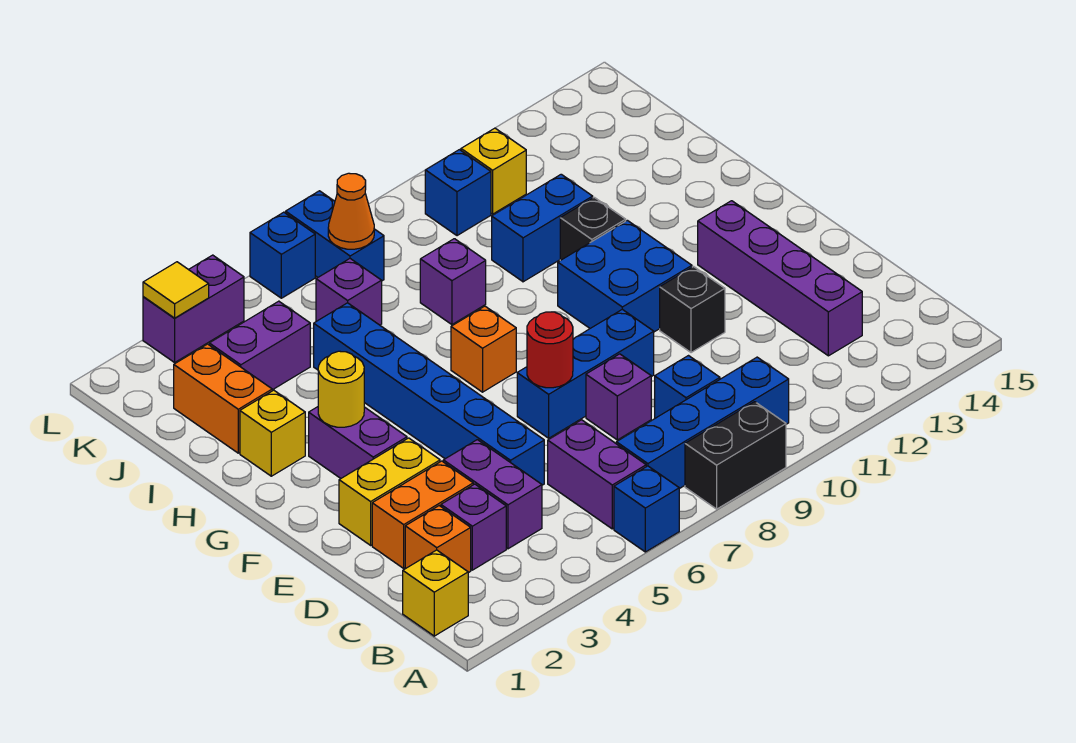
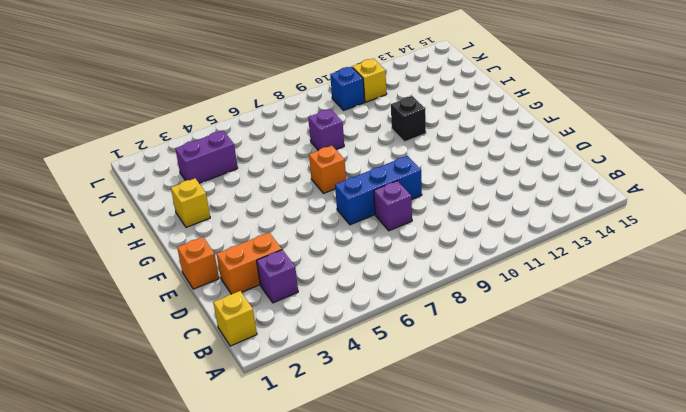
orange brick E1 level 1 -> orange brick C2 level 1
none -> blue brick A6 level 1
none -> black brick A8:A9 level 1
none -> purple brick B6:C6 level 1
none -> blue brick B7:B10 level 1

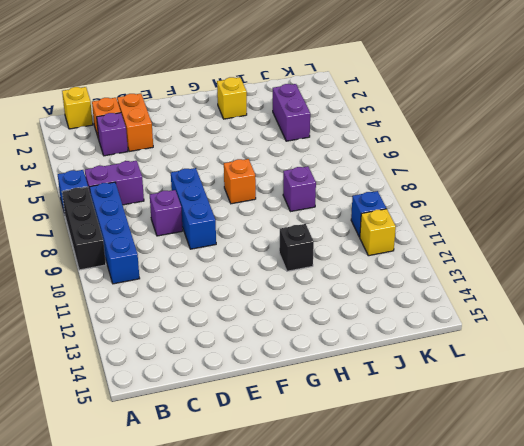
black brick A7:A9 level 1 -> black brick A8:A9 level 1
none -> purple brick C4:D4 level 1
none -> blue brick C9 level 1
none -> purple brick C13:F13 level 1
none -> blue brick D5:I5 level 1

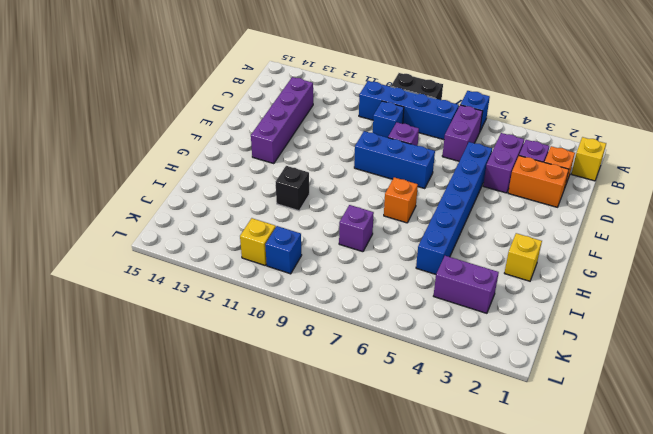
none -> yellow brick E2:E3 level 1
none -> black brick E11 level 1
none -> purple brick F3:G3 level 1
none -> blue brick F10:G11 level 1

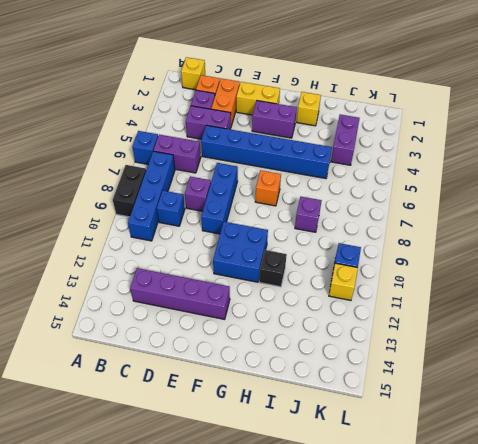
yellow brick E2:F2 level 1 -> yellow brick E2:E3 level 1
none -> black brick E11 level 1
none -> orange brick I2:J2 level 1
none -> blue brick I10:I11 level 1
none -> purple brick J6 level 1

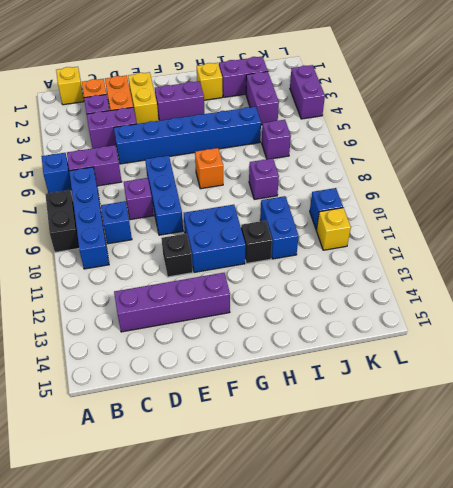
purple brick I2:J2 level 1 -> orange brick I2:J2 level 1
none -> blue brick K7:L7 level 1
none -> blue brick L6 level 1
none -> red round brick E7 level 2
none -> yellow round brick G3 level 2

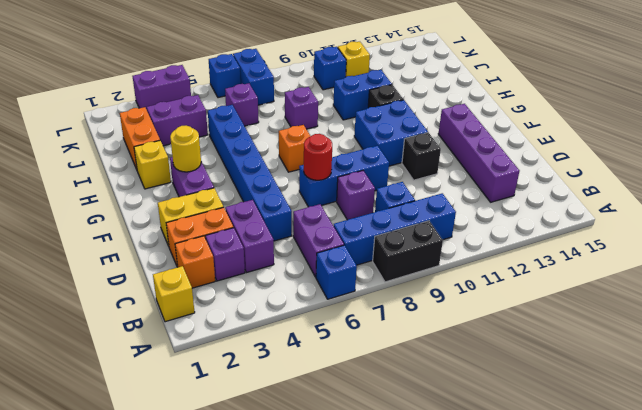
none -> orange cone K7 level 2
none -> yellow tile L3 level 2

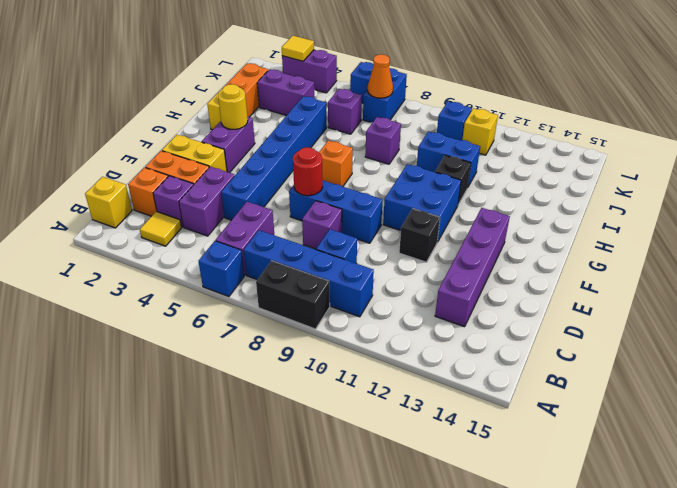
yellow tile B3 level 1 -> none

